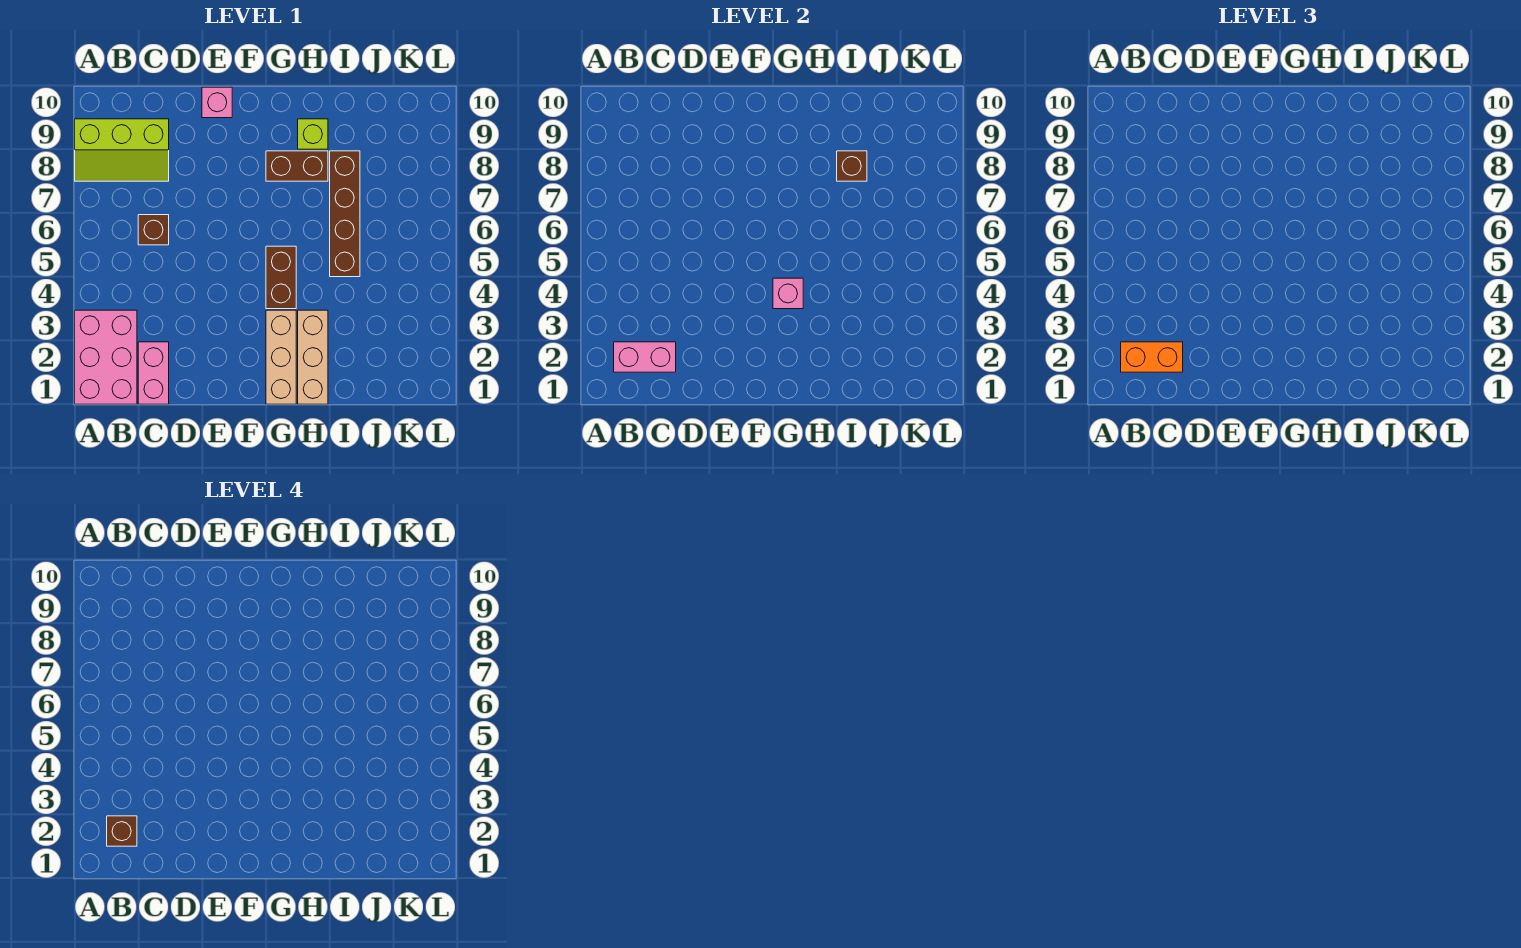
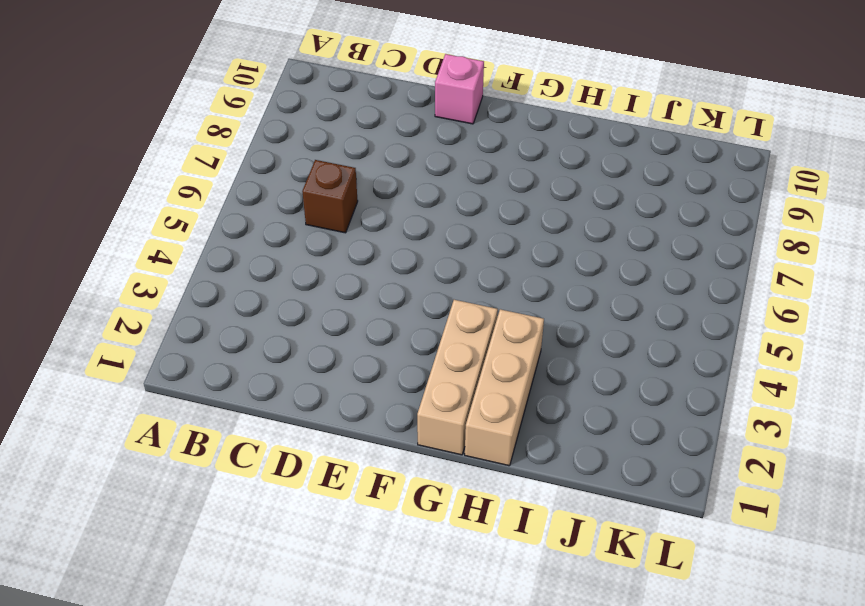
none -> pink brick A1:B3 level 1
none -> lime slope A8:C9 level 1 top 9
none -> pink brick C1:C2 level 1

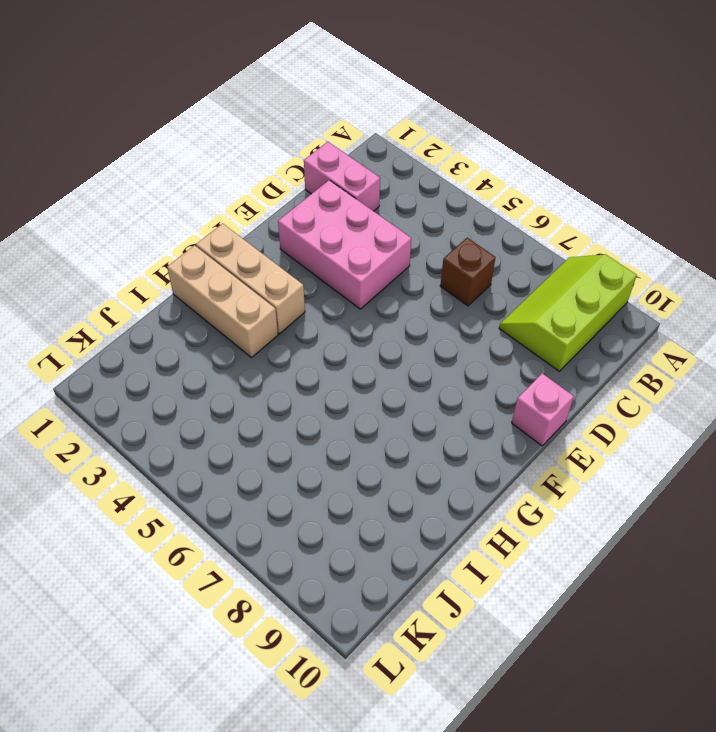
pink brick D2:E4 level 1 -> pink brick A1:B3 level 1
none -> brown brick G4:G5 level 1
none -> brown brick G8:H8 level 1
none -> lime brick H9 level 1

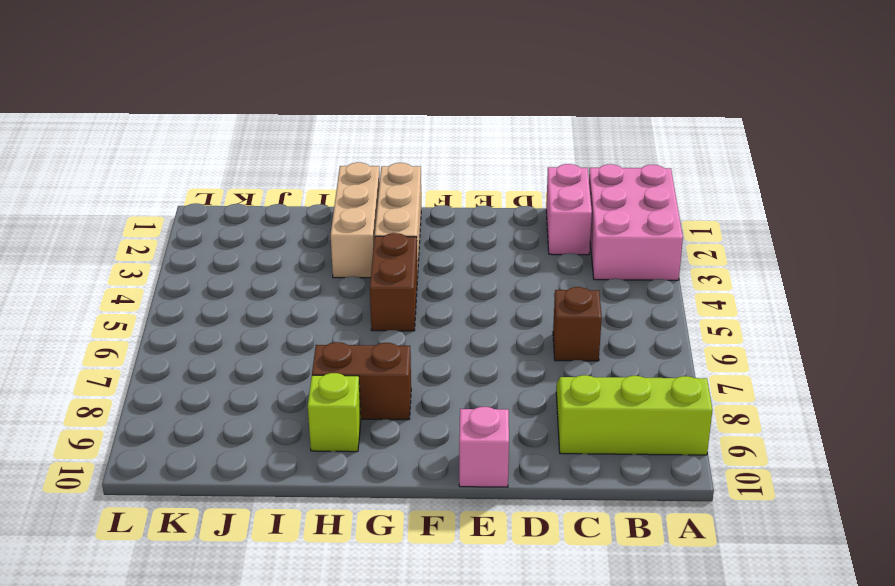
none -> brown brick I5:I8 level 1
none -> pink brick B2:C2 level 2
none -> pink brick G4 level 2

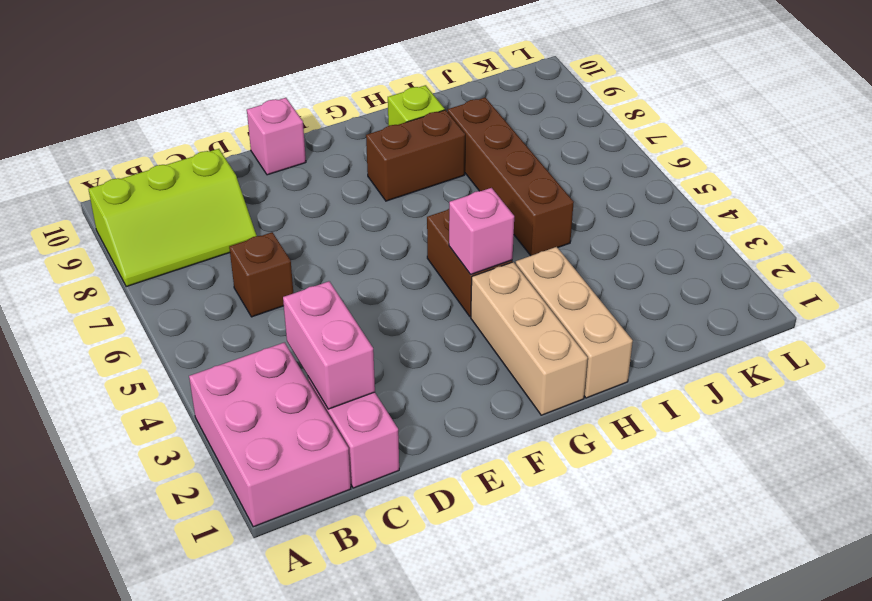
pink brick C2:C3 level 2 -> pink brick B2:C2 level 2
none -> brown brick I8 level 2
none -> orange brick B2:C2 level 3
none -> brown brick B2 level 4

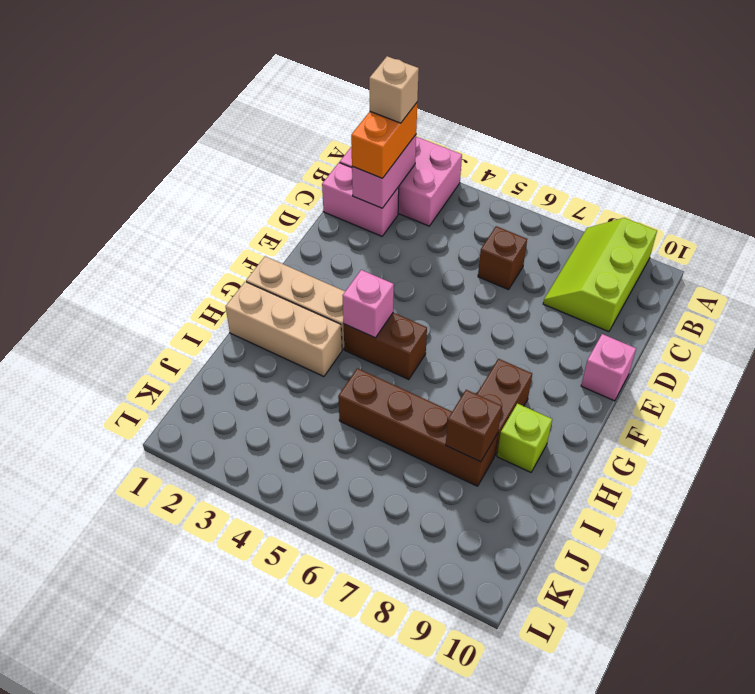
tan brick B2 level 4 -> brown brick B2 level 4

